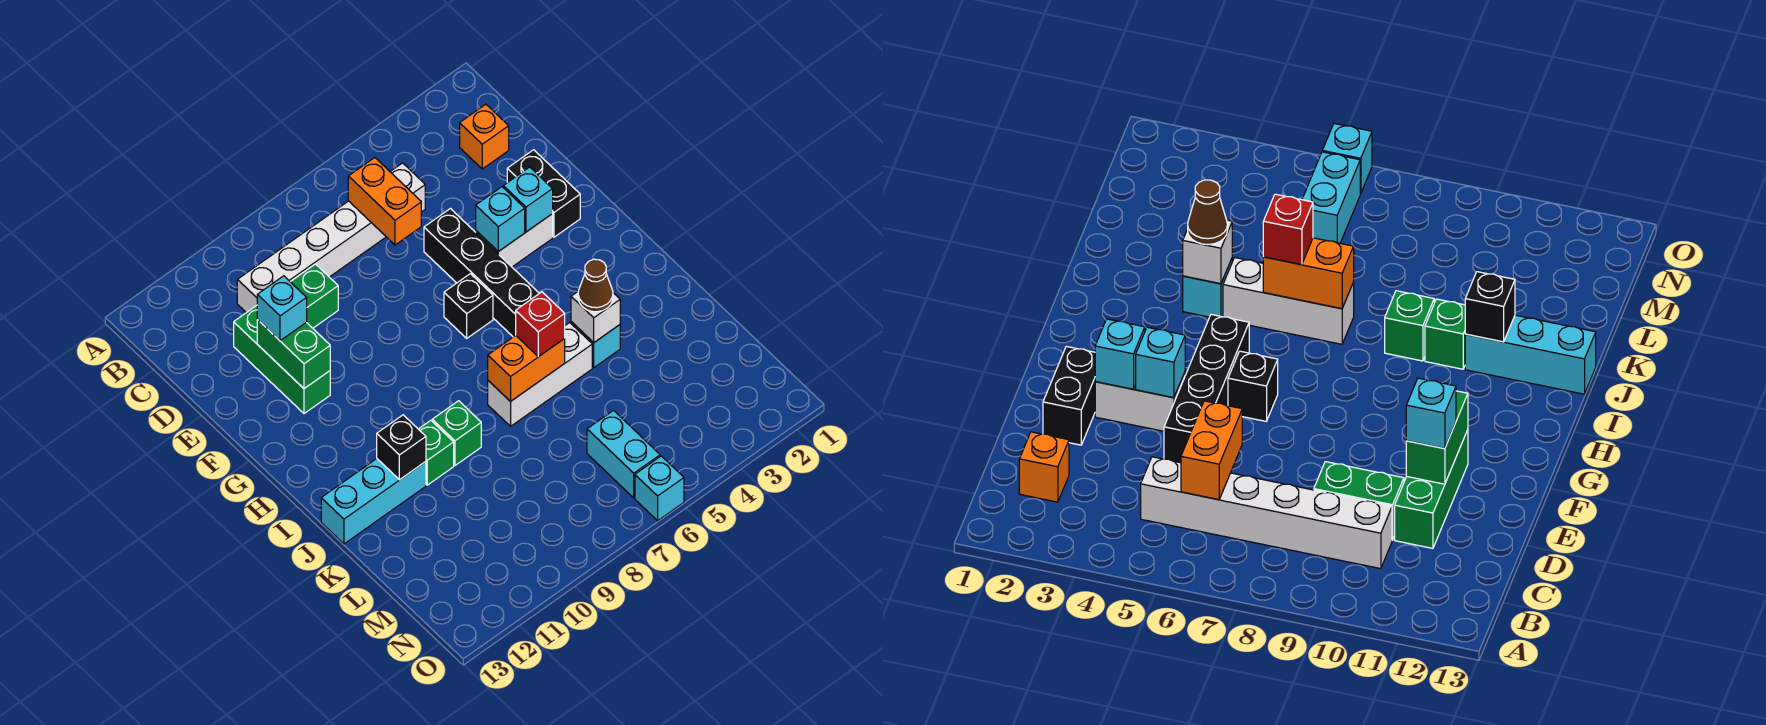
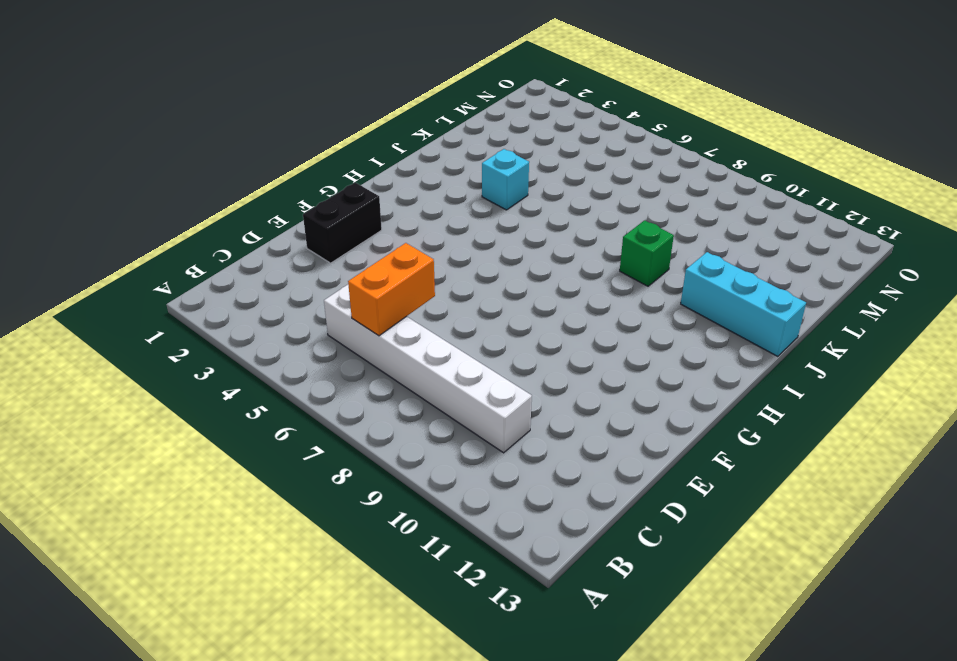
none -> orange brick C2 level 1
none -> green brick D9:D10 level 1
none -> green brick D11:F11 level 1

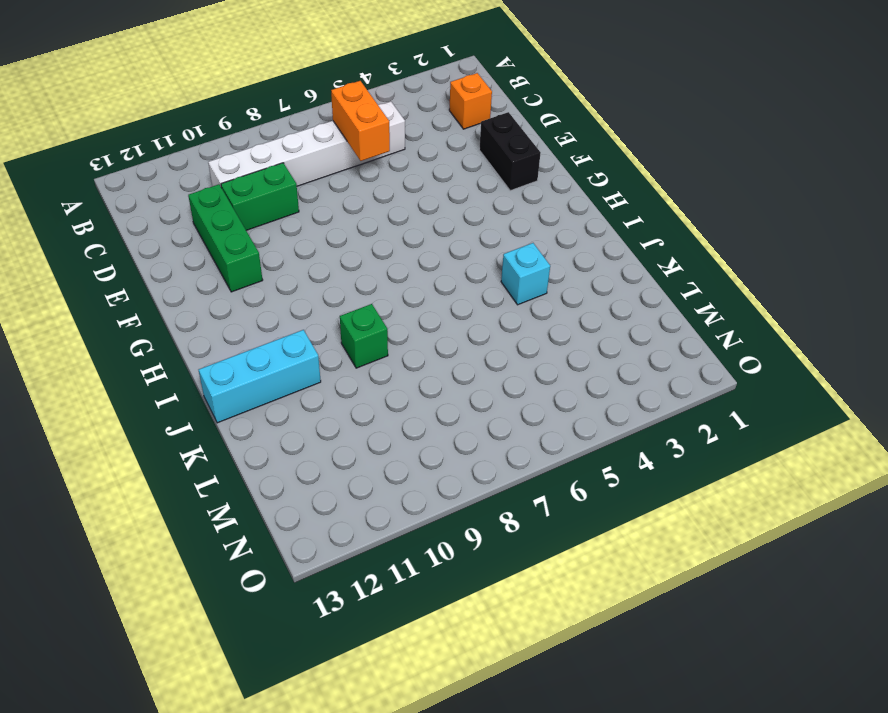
none -> black brick E5:H5 level 1
none -> white brick F3:F4 level 1
none -> black brick G6 level 1

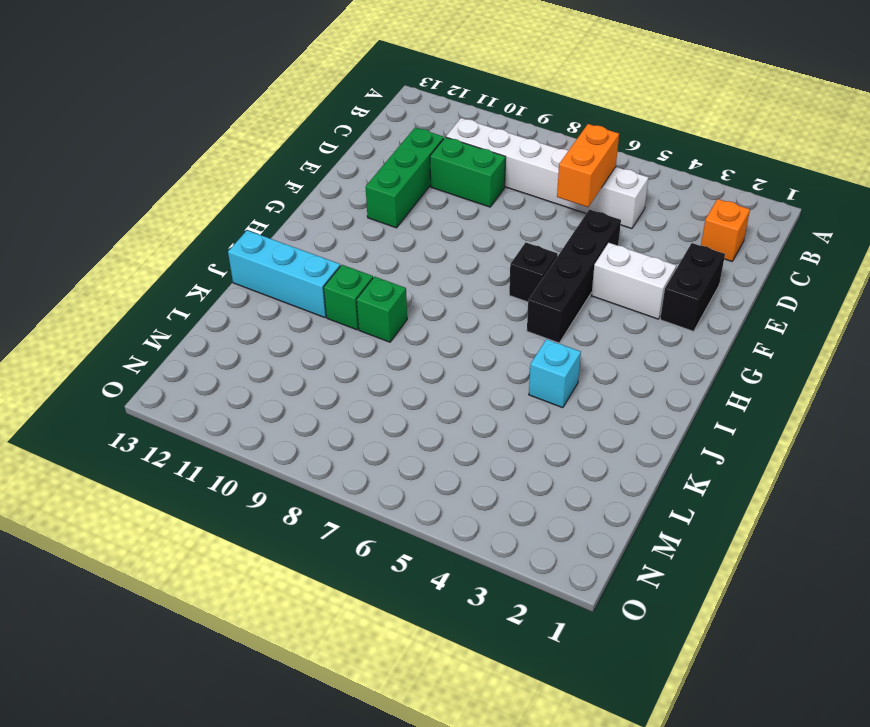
none -> white brick J5:J7 level 1
none -> cyan brick M6:N6 level 1
none -> cyan brick O6 level 1

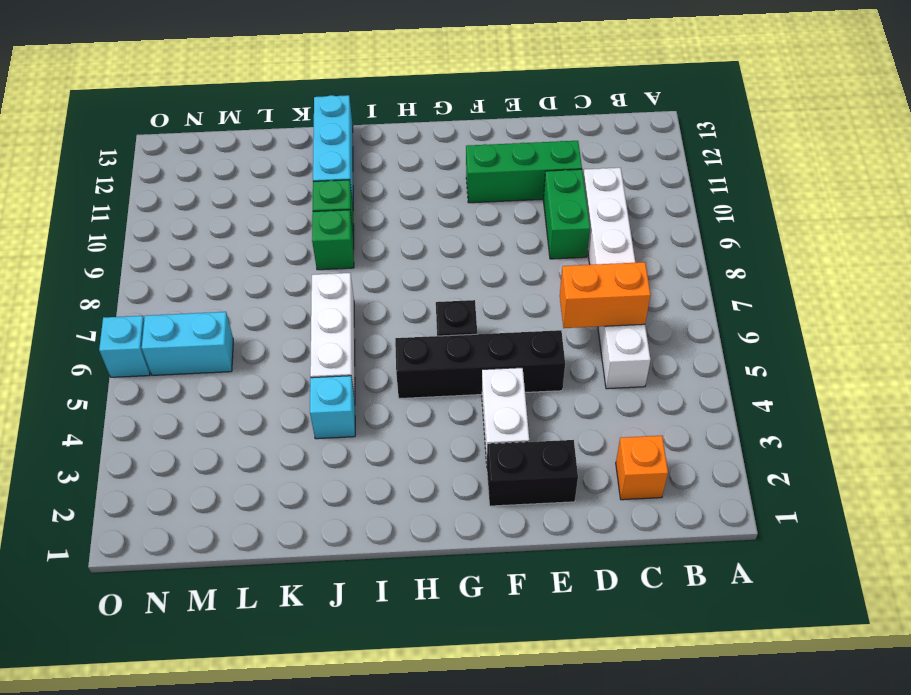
none -> green brick E11:F11 level 2
none -> cyan brick F3 level 2
none -> cyan brick F4 level 2

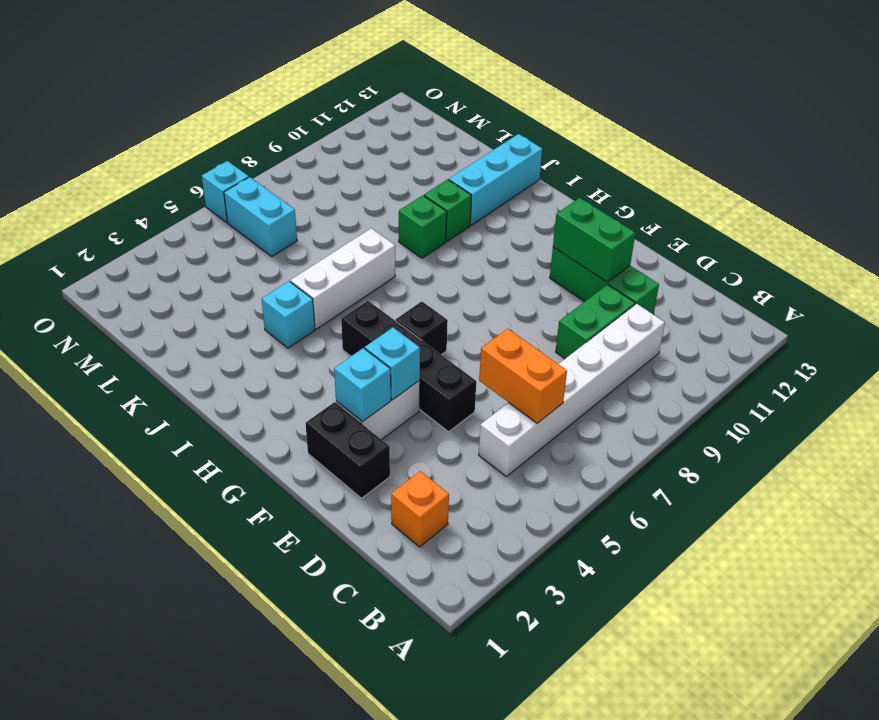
none -> white brick J4 level 2
none -> orange brick J6:J7 level 2
none -> black brick J11 level 2

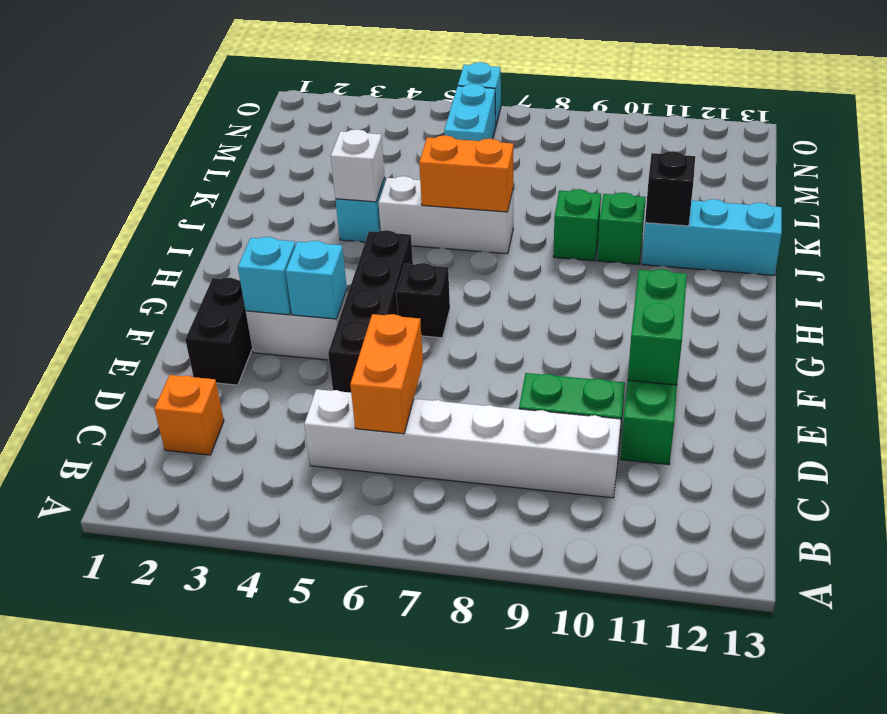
none -> cyan brick E11 level 3
none -> brown cone J4 level 3
none -> red brick J6 level 3

